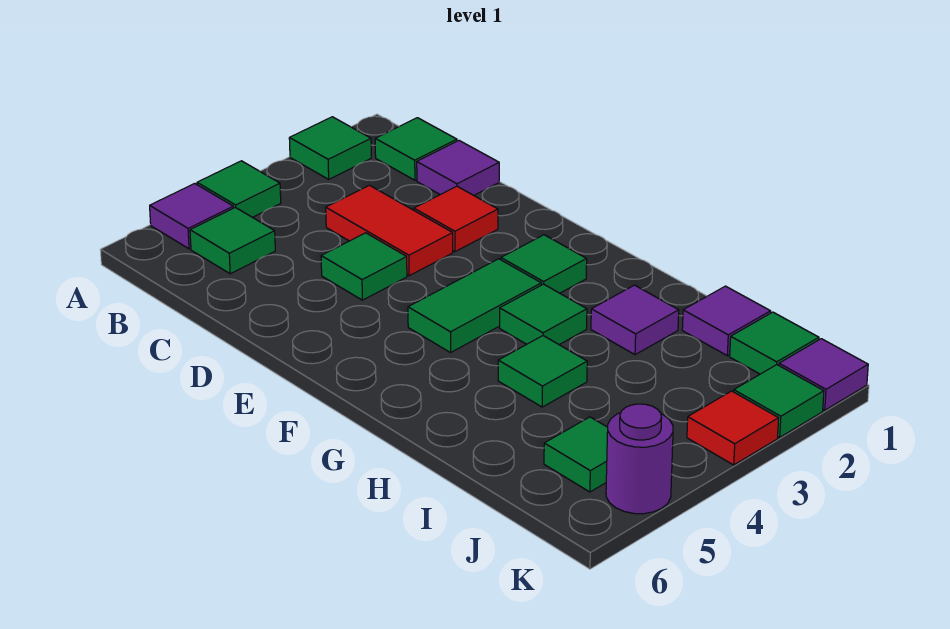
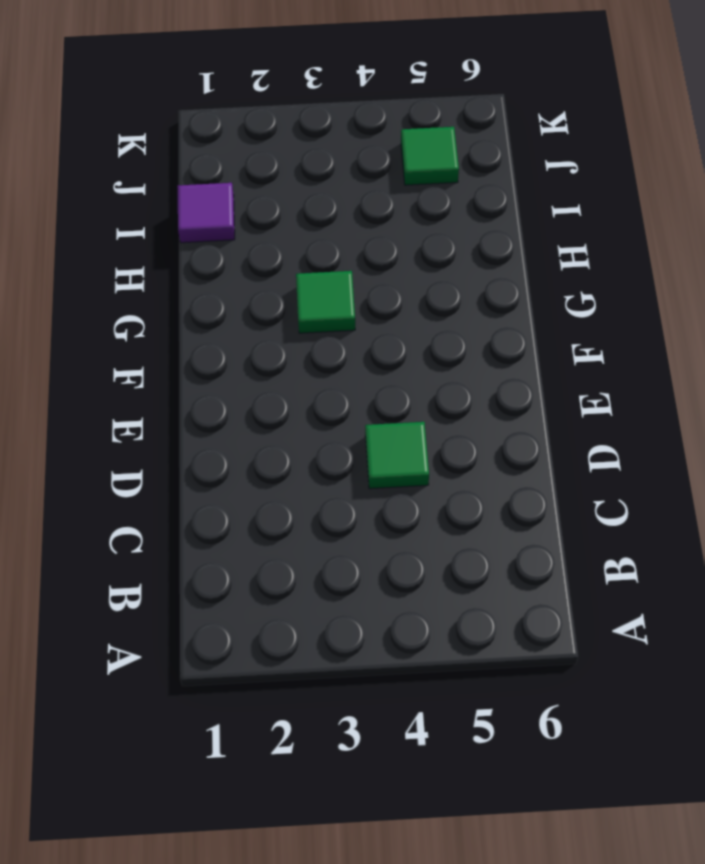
none -> green tile A2 level 1
none -> green tile A4 level 1
none -> purple tile A5 level 1

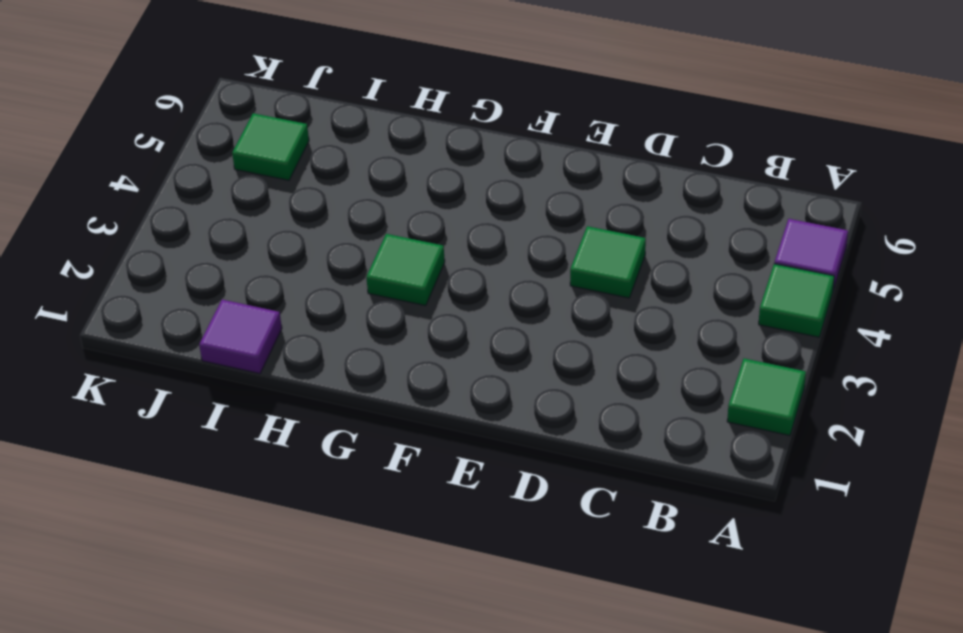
none -> green tile B1 level 1
none -> green tile B5 level 1
none -> purple tile C1 level 1

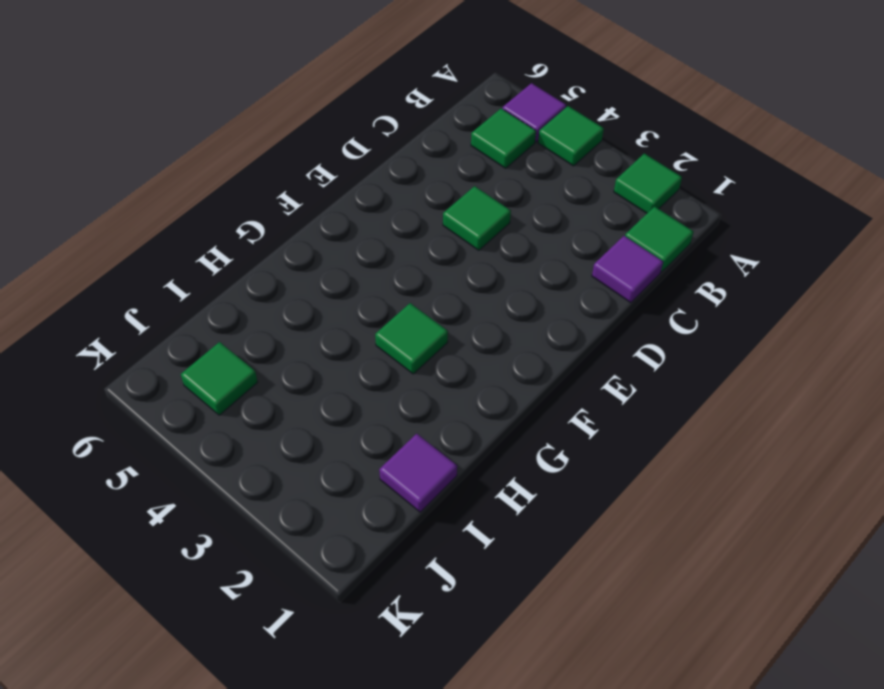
none -> red tile C3:D3 level 1
none -> red tile D2 level 1
none -> green tile F2 level 1

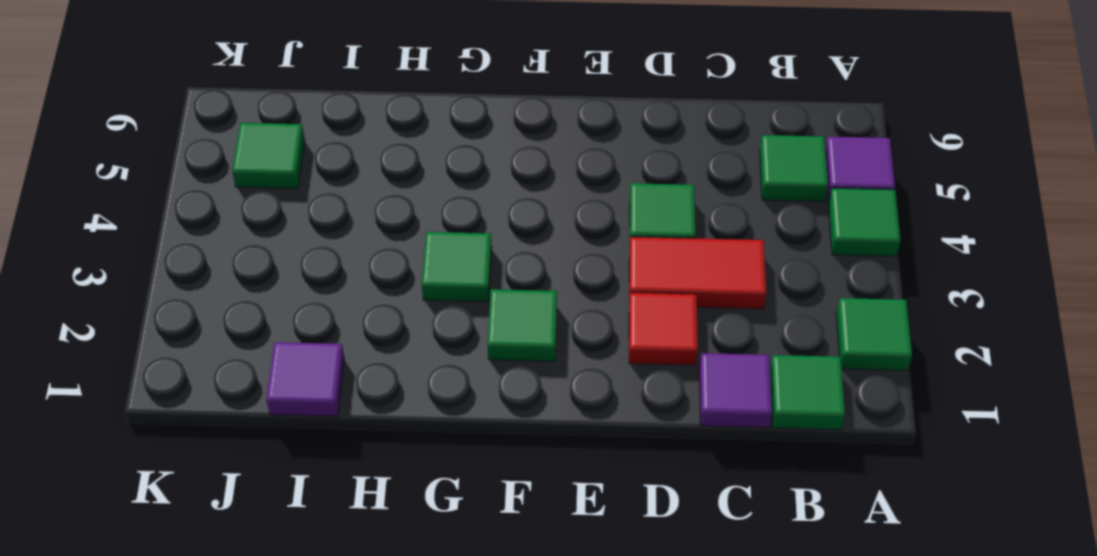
none -> green tile F3:F4 level 1
none -> purple tile H2 level 1
none -> green tile H4 level 1

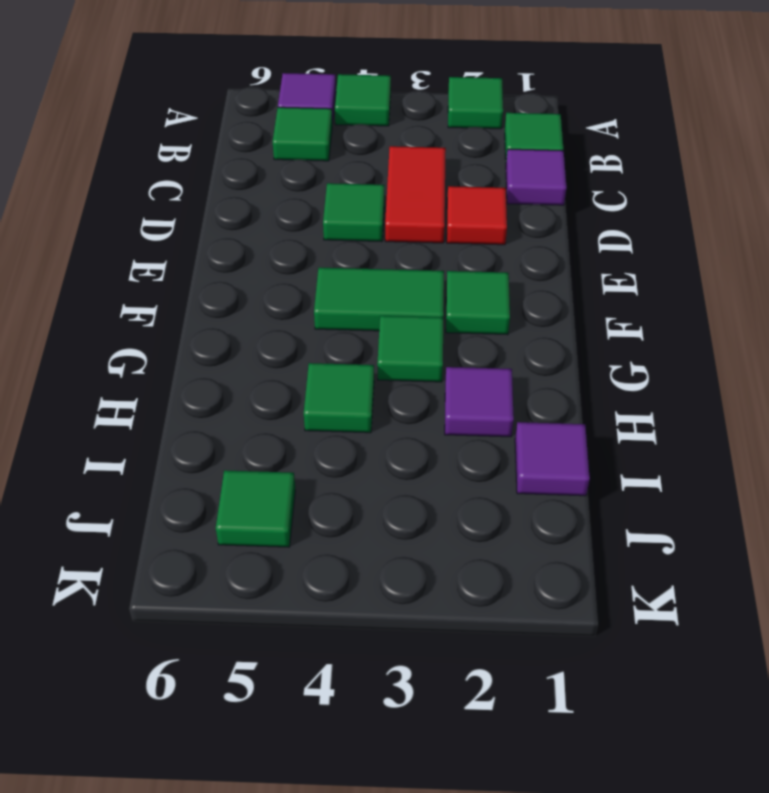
none -> green tile J1 level 1
none -> purple tile K1 level 1
none -> green tile K2 level 1

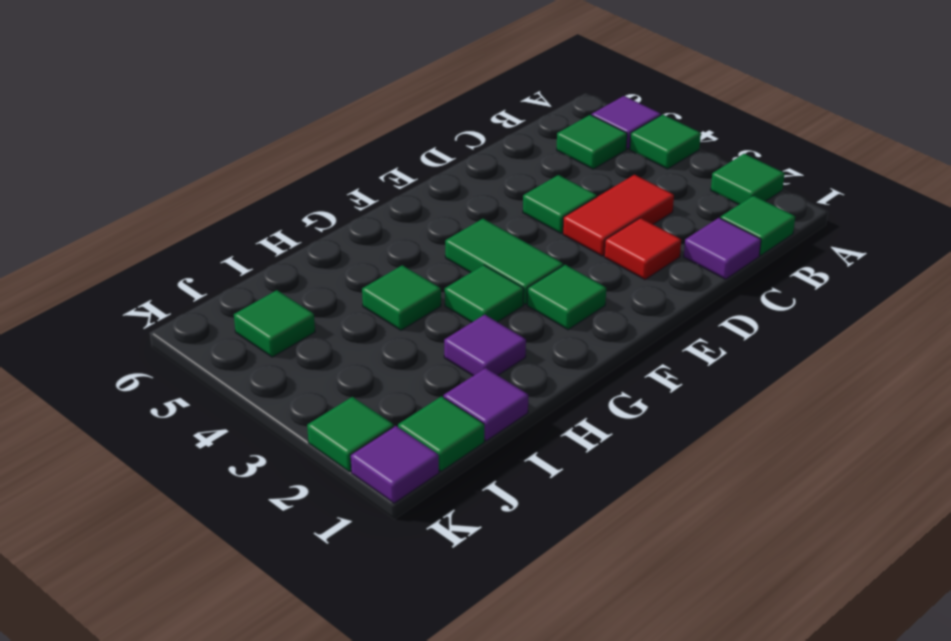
none -> red tile K3 level 1
none -> purple round brick K5 level 1

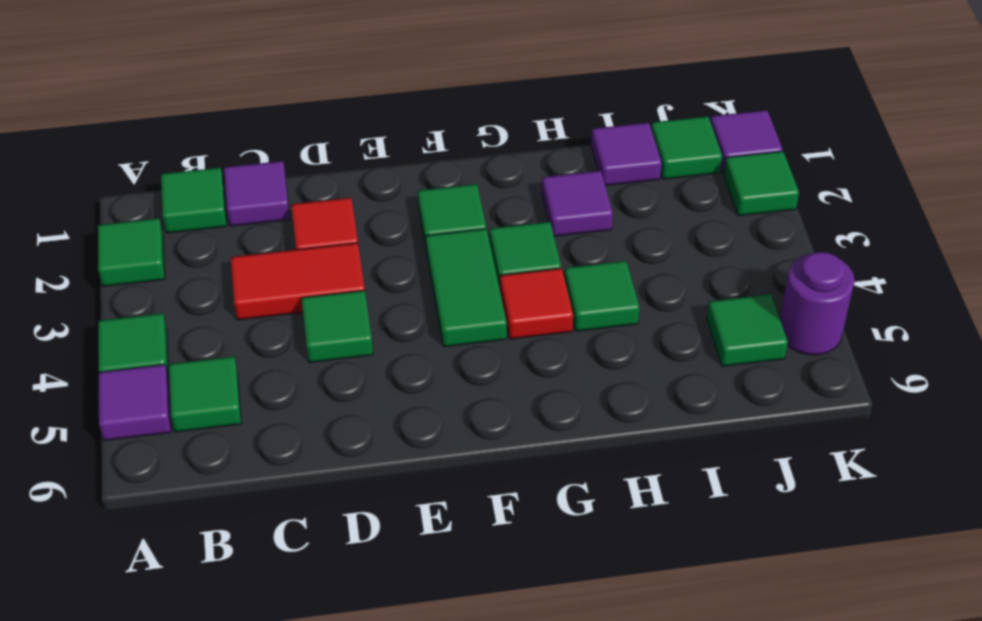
red tile G4 level 1 -> red tile K3 level 1

